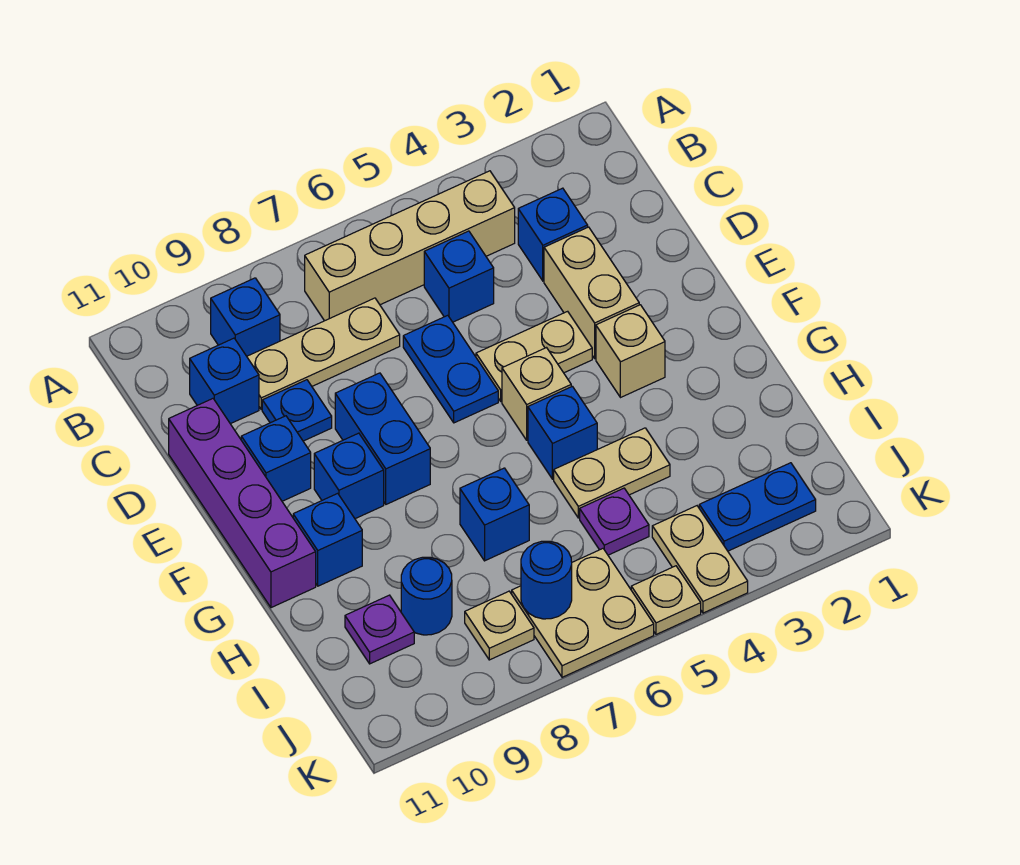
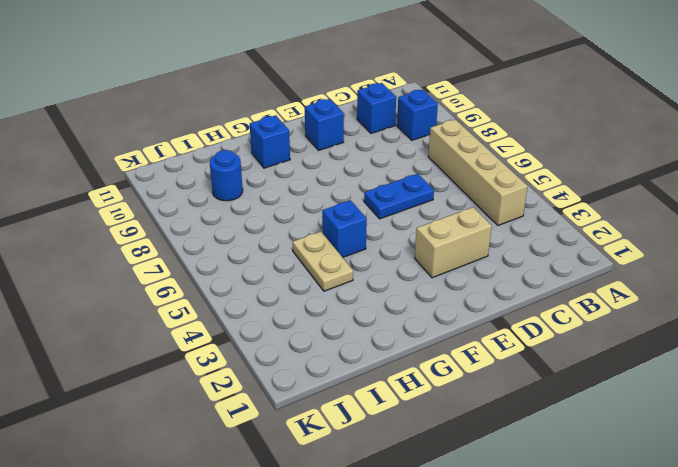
none -> blue brick C3 level 1
none -> blue brick C5 level 1
none -> tan plate C7:C9 level 1

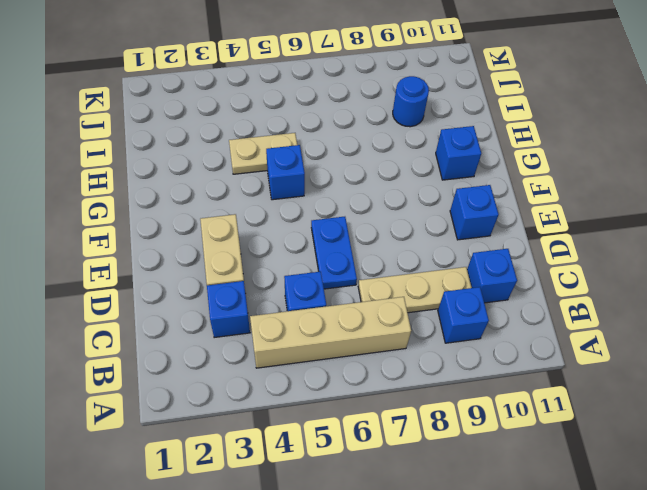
none -> blue plate D9 level 1
none -> purple brick D11:G11 level 1
none -> tan plate E4:E5 level 1

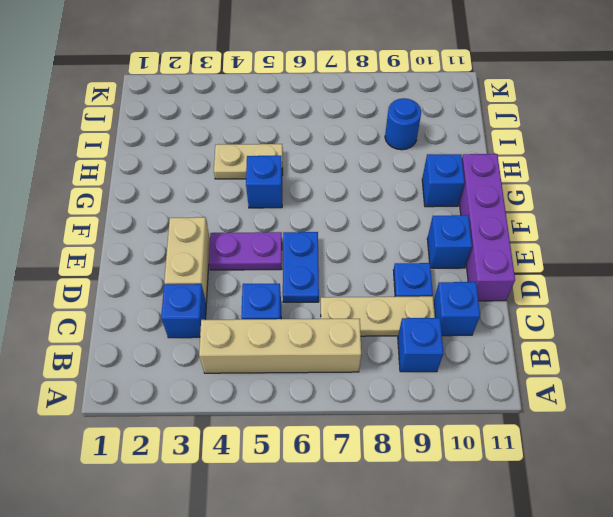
purple plate E4:E5 level 1 -> tan plate E4:E5 level 1
none -> blue brick E8:F8 level 1
none -> tan brick F3 level 1
none -> tan brick F5 level 1

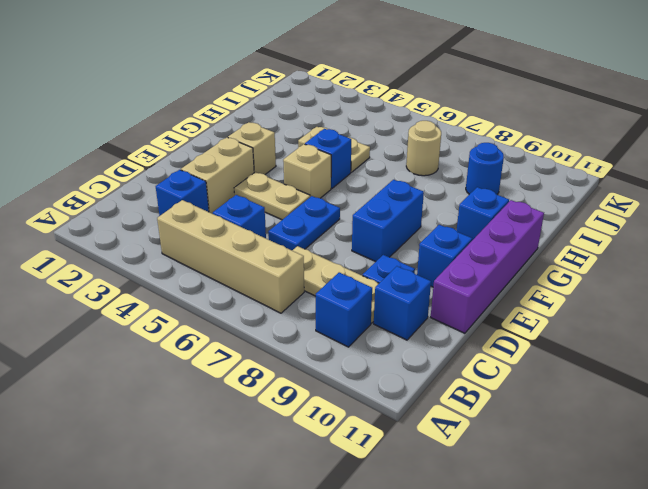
tan round brick I7 level 1 -> none
none -> blue brick F9 level 1
none -> blue brick H7 level 1
none -> purple plate I5 level 1

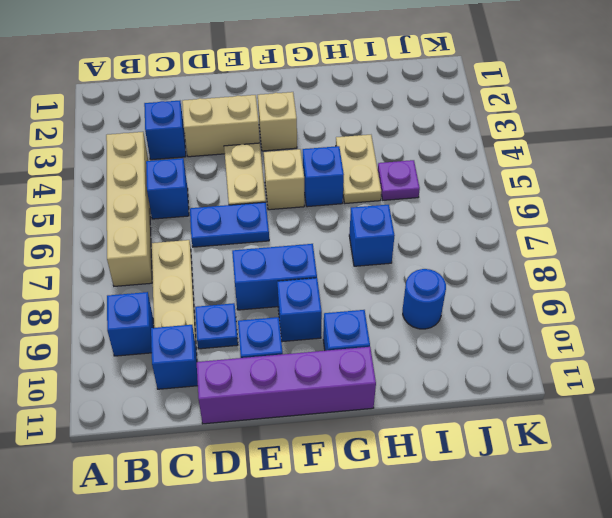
none -> purple plate I10 level 1
none -> blue plate J2:J3 level 1
none -> tan plate J4:K4 level 1

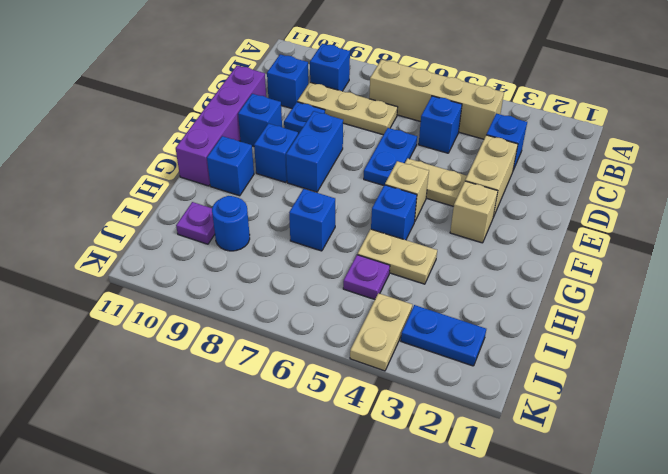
none -> tan plate J6:K7 level 1
none -> tan plate J8 level 1
none -> tan plate K5 level 1

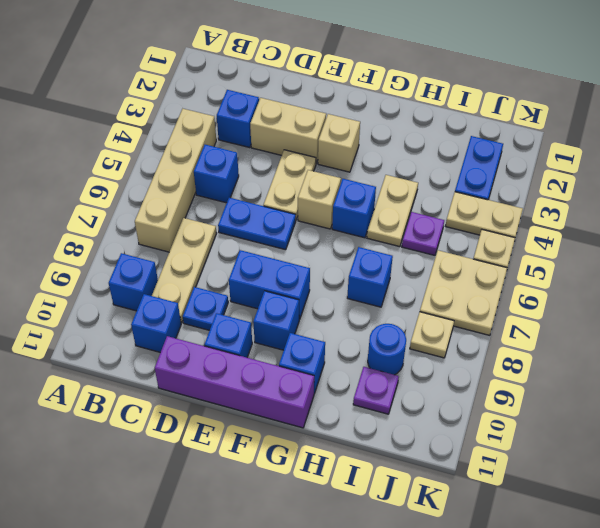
none -> blue round brick J7 level 2

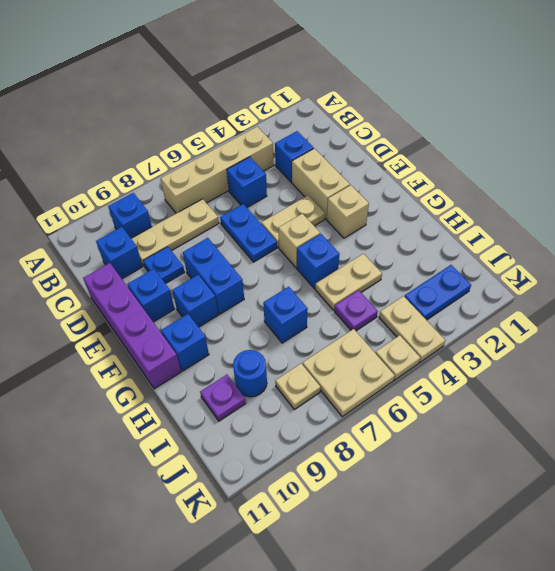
none -> blue round brick J7 level 2

